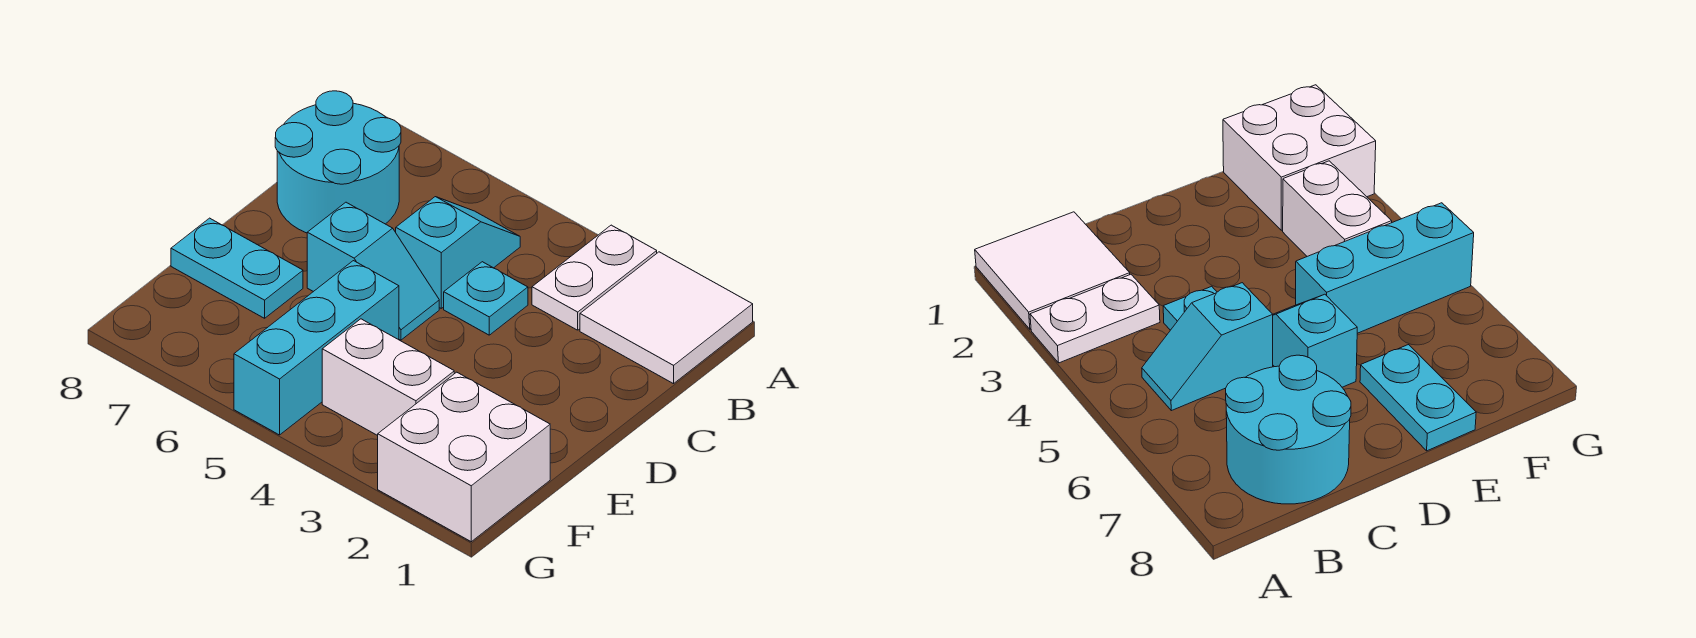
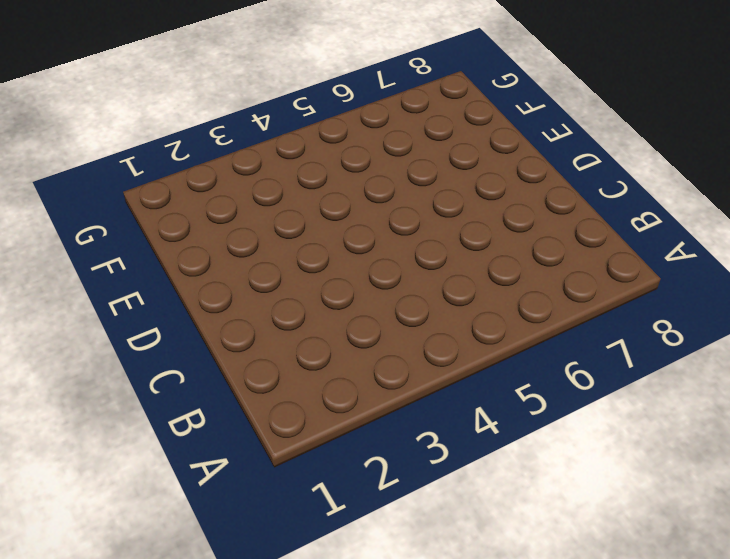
none -> white tile A1:B2 level 1
none -> white plate A3:B3 level 1

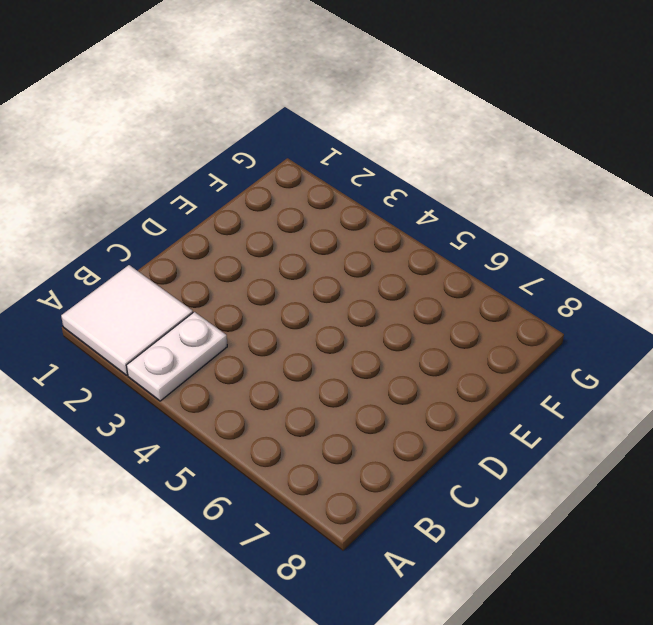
none -> cyan slope B5:C5 level 1 top C
none -> cyan round brick B7:C8 level 1

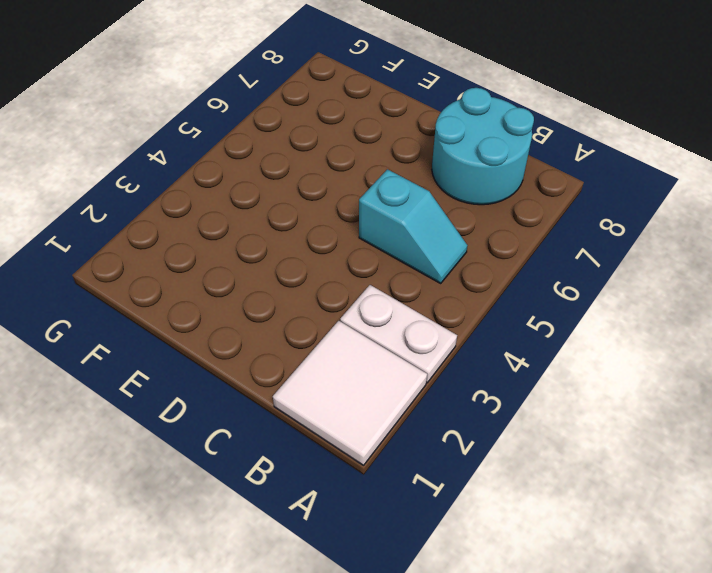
none -> cyan plate C4 level 1
none -> cyan slope D5:D6 level 1 top 6

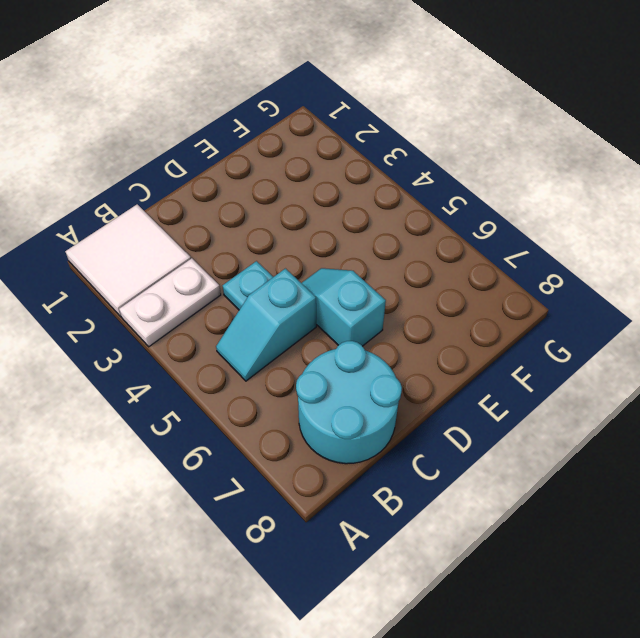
none -> cyan brick E5:G5 level 1
none -> cyan plate E7:E8 level 1

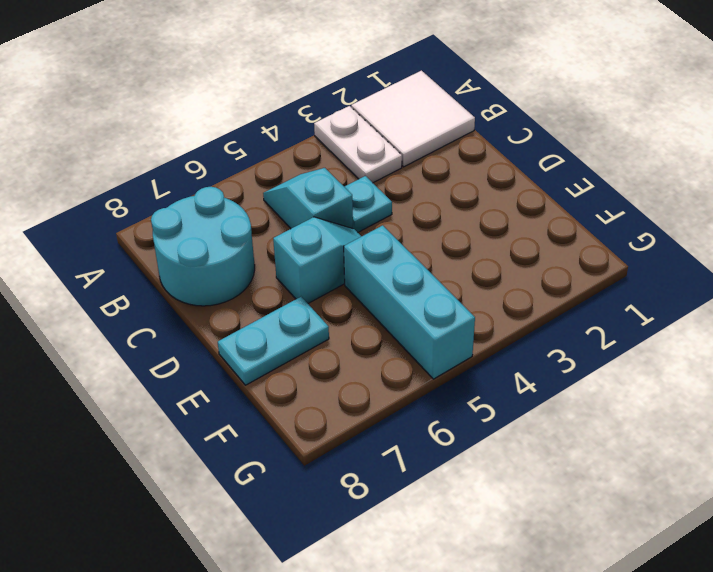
none -> white brick F1:G2 level 1
none -> white brick F3:F4 level 1

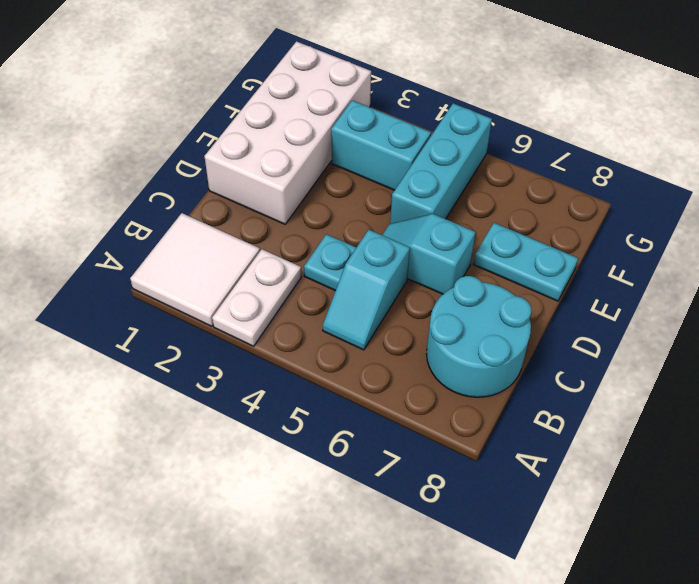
white brick D1:G2 level 1 -> white brick F1:G2 level 1
cyan brick F3:F4 level 1 -> white brick F3:F4 level 1

